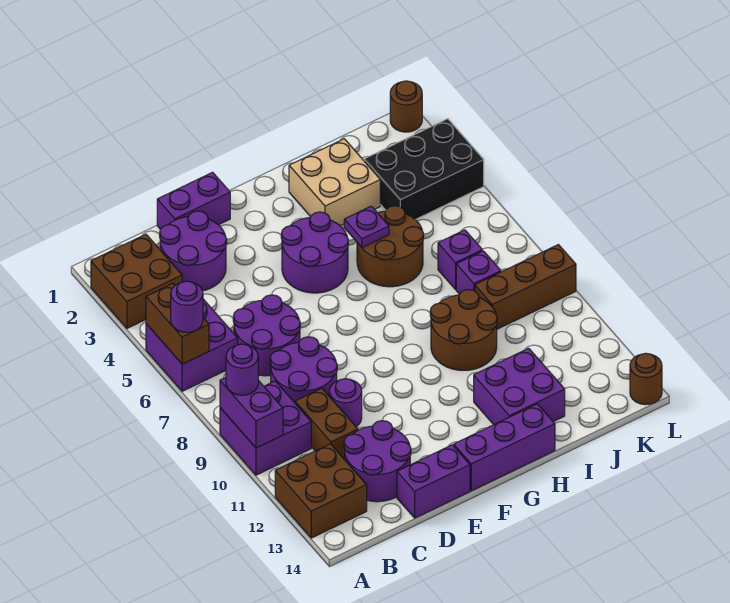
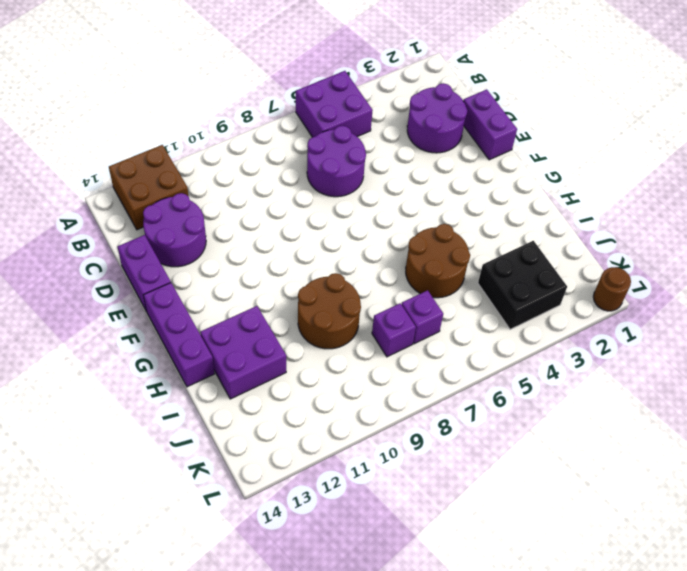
black brick J3:K4 level 1 -> black brick J3:L4 level 1
none -> brown brick A2:B3 level 1
none -> purple brick A9:B10 level 1
none -> purple round brick C8:D9 level 1

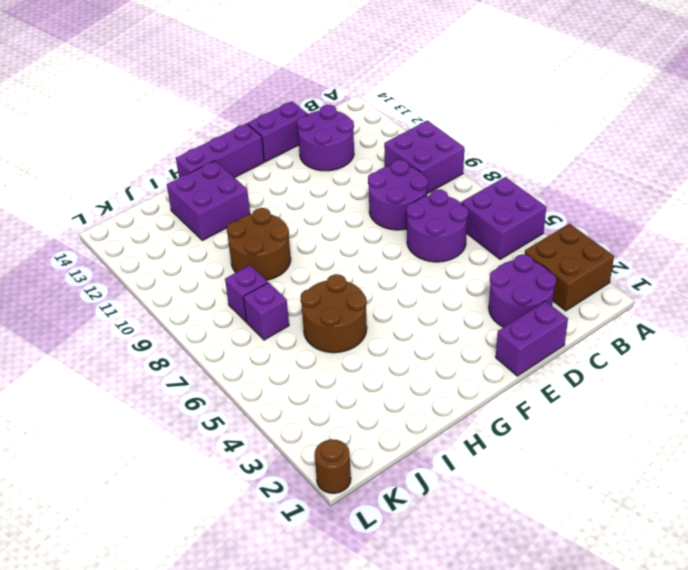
none -> brown brick A12:B13 level 1
none -> brown brick C10:C11 level 1
none -> purple round brick D10 level 1

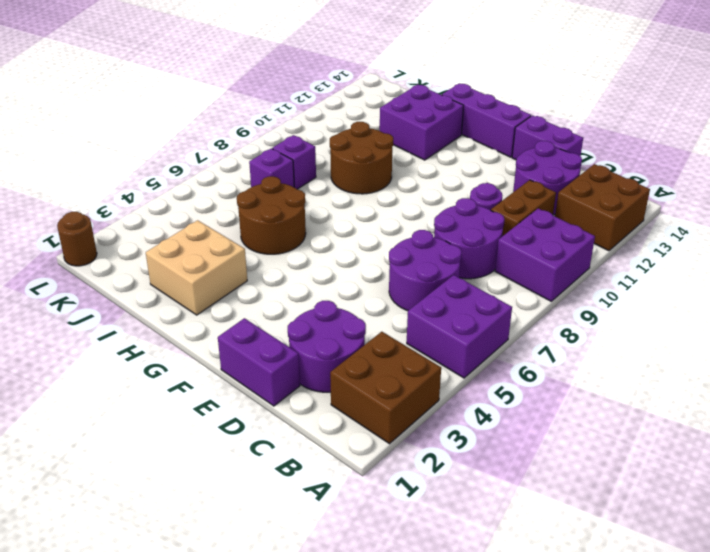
none -> purple round brick F4:G5 level 1
none -> black brick J3:L4 level 1
none -> brown brick J9:L9 level 1

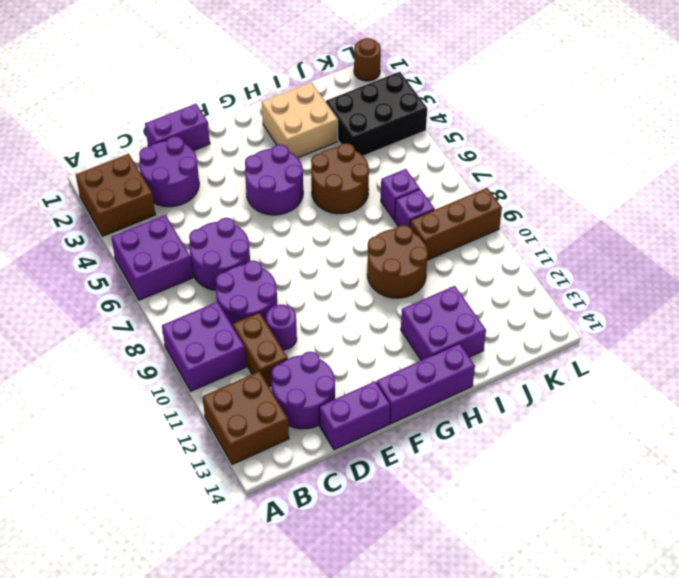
none -> brown round brick L14 level 1
none -> brown brick A5:A6 level 2
none -> purple brick A9:A10 level 2

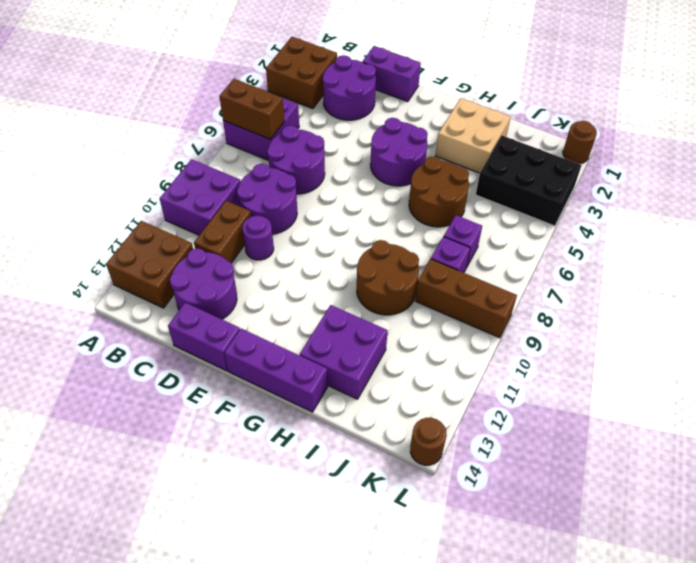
brown brick A6:B6 level 2 -> brown brick A5:A6 level 2
none -> purple brick A9:A10 level 2
none -> purple plate H5 level 2
none -> purple round brick A6 level 3

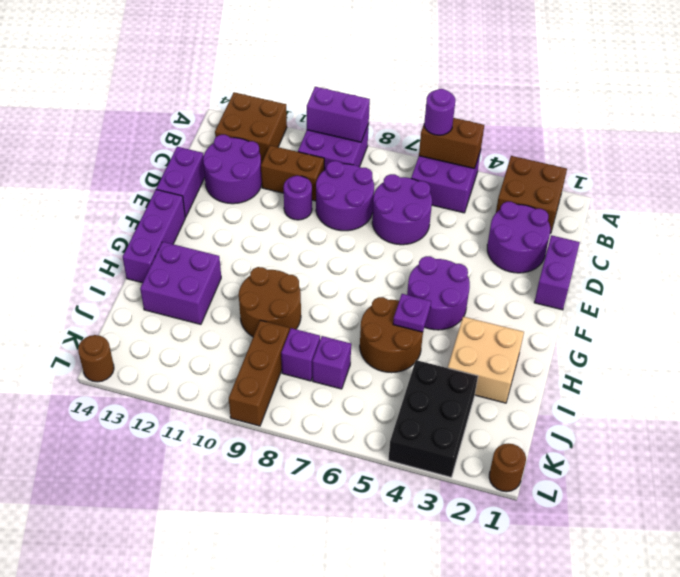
none -> purple round brick A9 level 3

